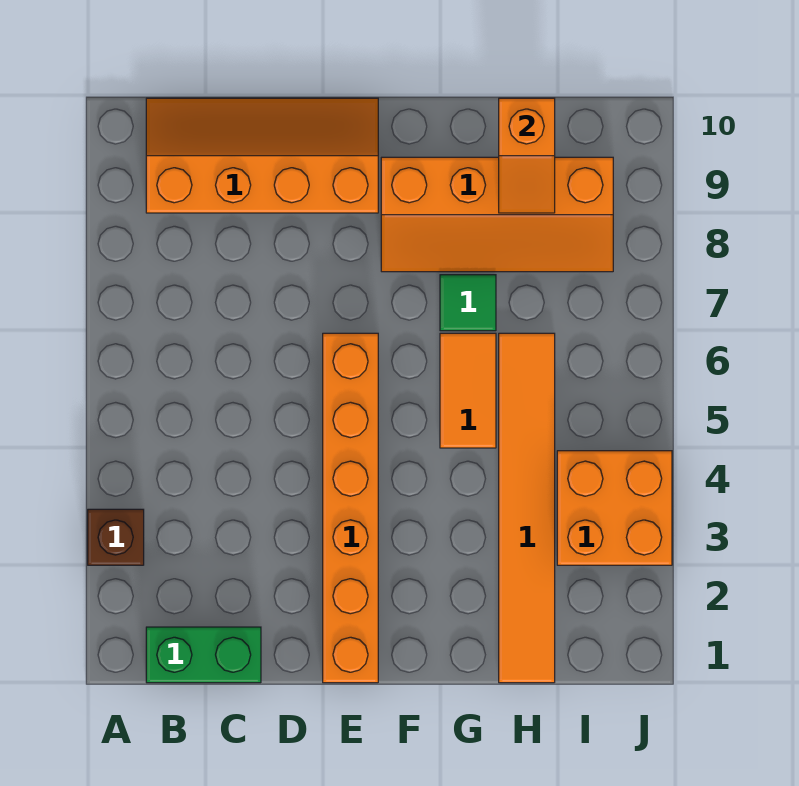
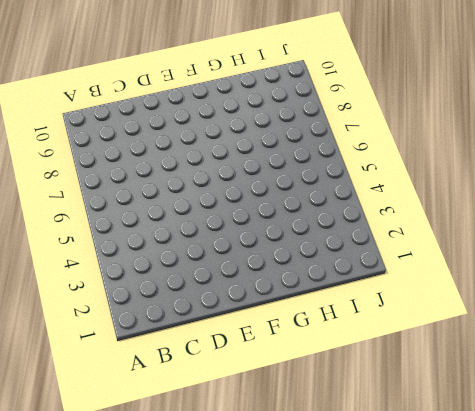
none -> brown brick A3 level 1
none -> green brick B1:C1 level 1

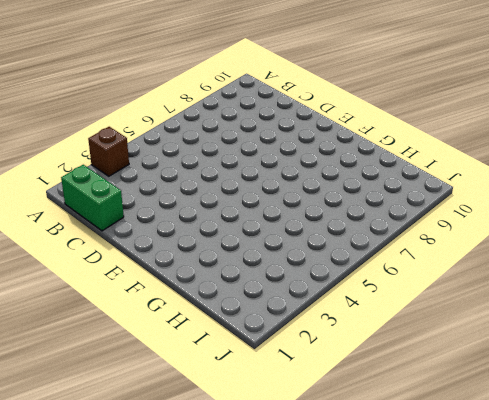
none -> orange slope B9:E10 level 1 top 9
none -> orange brick E1:E6 level 1

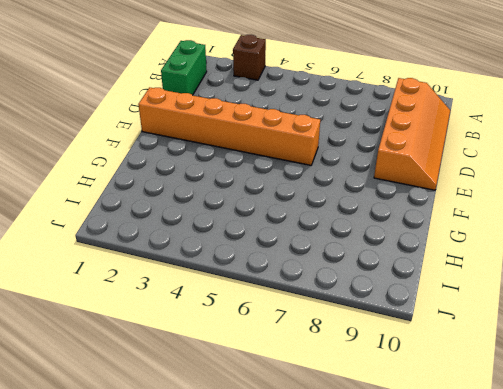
none -> orange slope F8:I9 level 1 top 9
none -> orange tile G5:G6 level 1

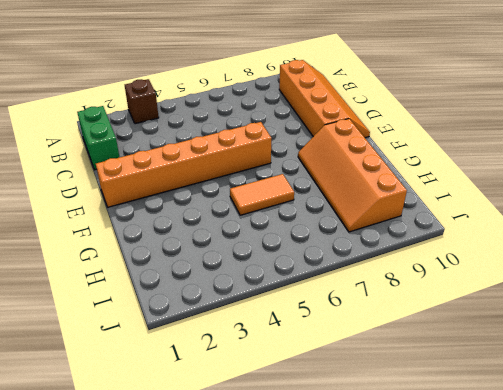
none -> green tile G7 level 1
none -> orange tile H1:H6 level 1

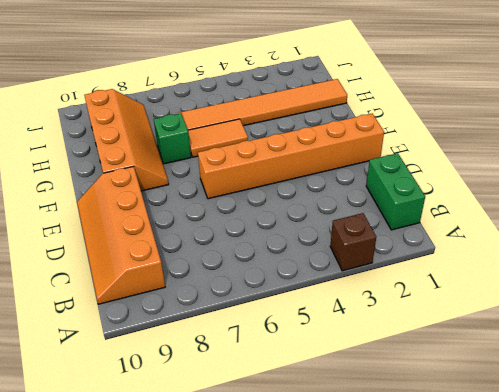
green brick G7 level 1 -> green tile G7 level 1
none -> orange brick I3:J4 level 1
none -> orange slope H9:H10 level 2 top 10

